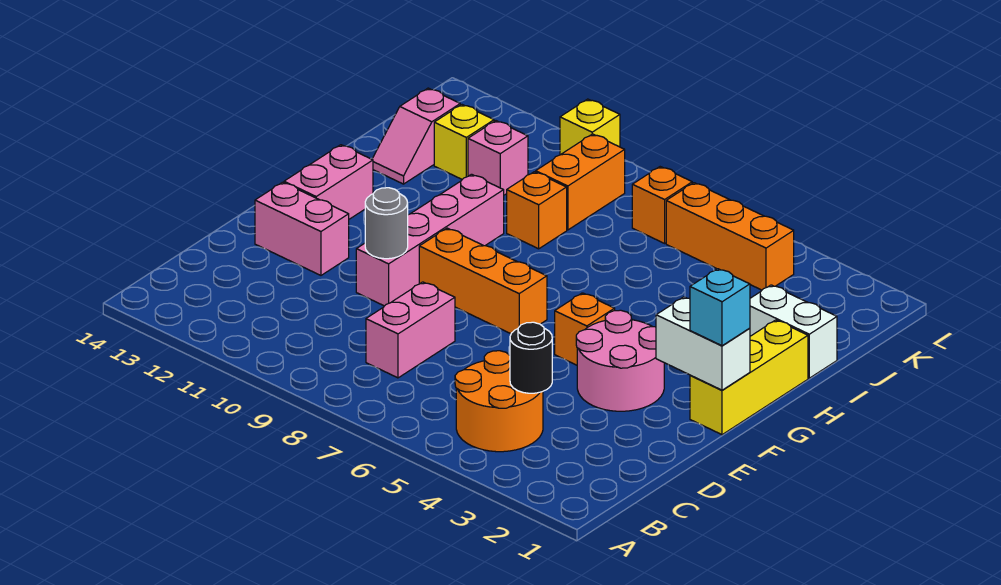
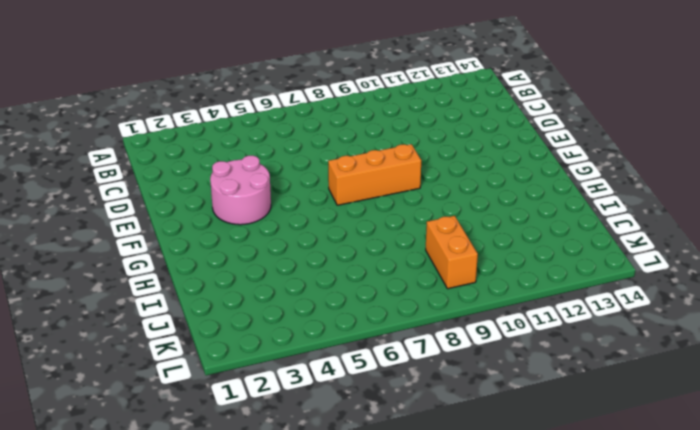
none -> orange round brick B4:C5 level 1
none -> pink brick C8:D8 level 1
none -> pink brick E10:H10 level 1

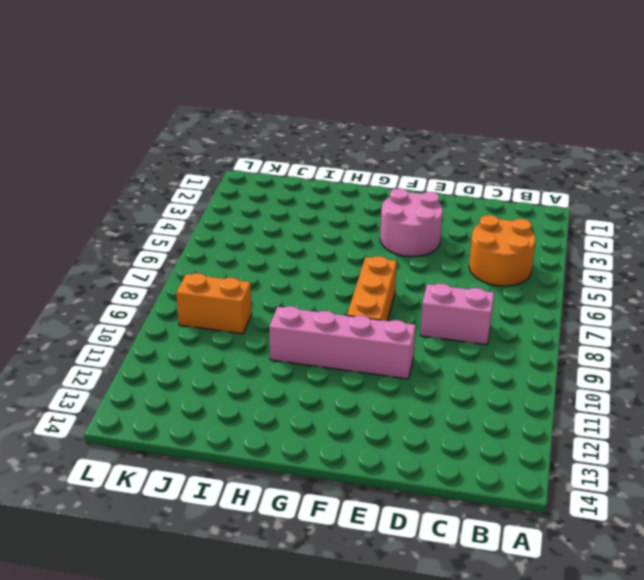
none -> pink brick E12:E13 level 1
none -> yellow brick F1:H1 level 1
none -> orange brick F5 level 1

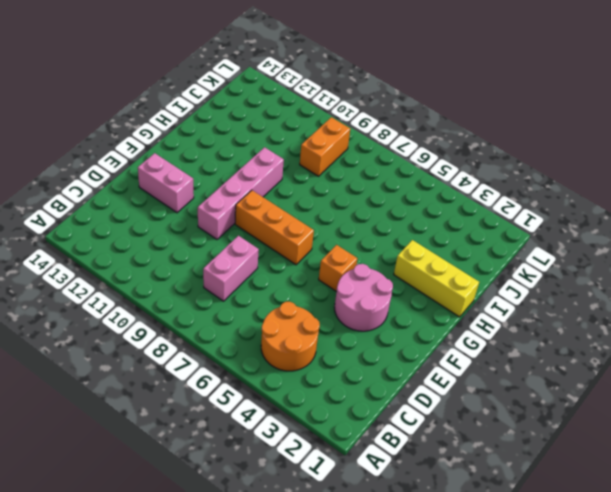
yellow brick H1:H3 level 1 -> yellow brick F1:H1 level 1
none -> pink brick F13:G13 level 1
none -> white brick I1:I2 level 1
none -> orange brick I9 level 1

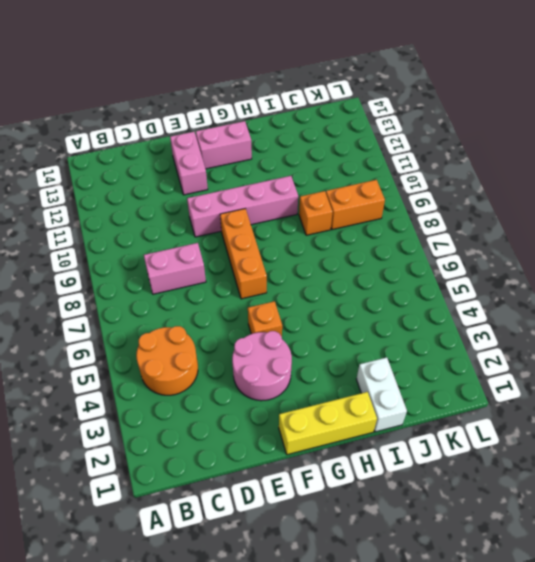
none -> pink slope I13:J13 level 1 top J
none -> pink brick J11 level 1
none -> yellow brick J12 level 1

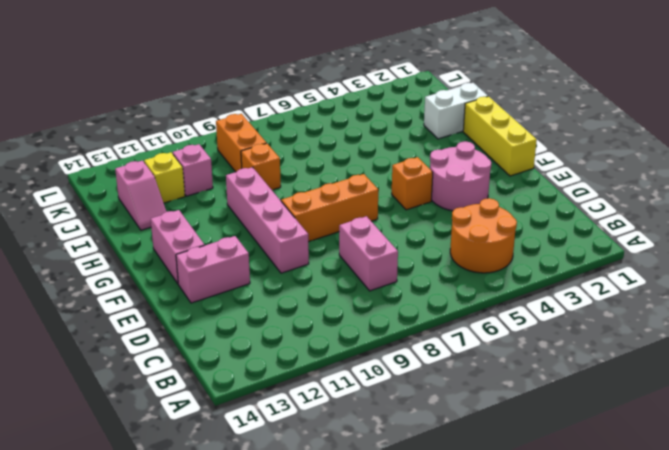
none -> orange brick K4:K6 level 1
none -> orange brick K7 level 1
none -> yellow brick L10 level 1

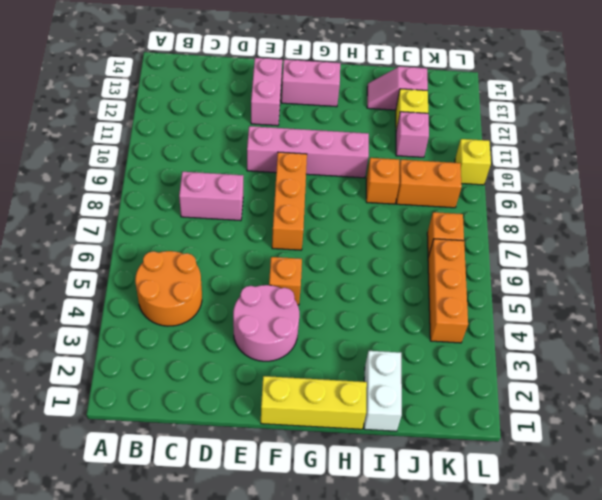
none -> black round brick C4 level 2
none -> grey round brick E10 level 2
none -> white brick F1:F2 level 2

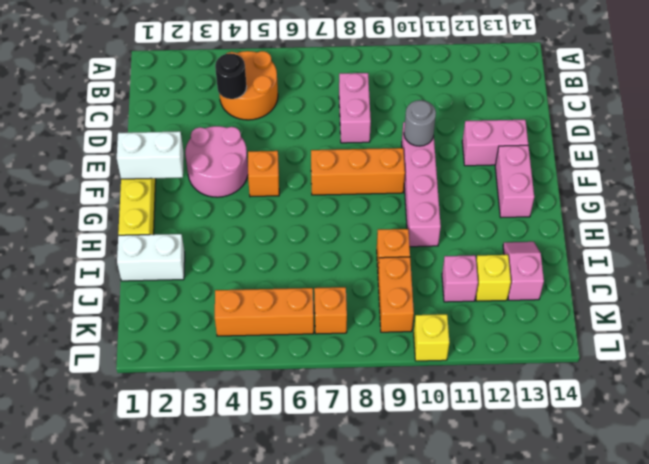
none -> cyan brick F1 level 3

